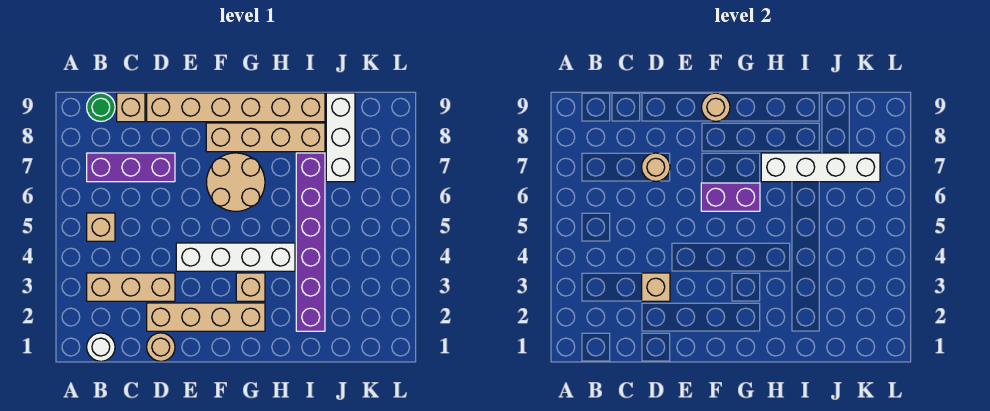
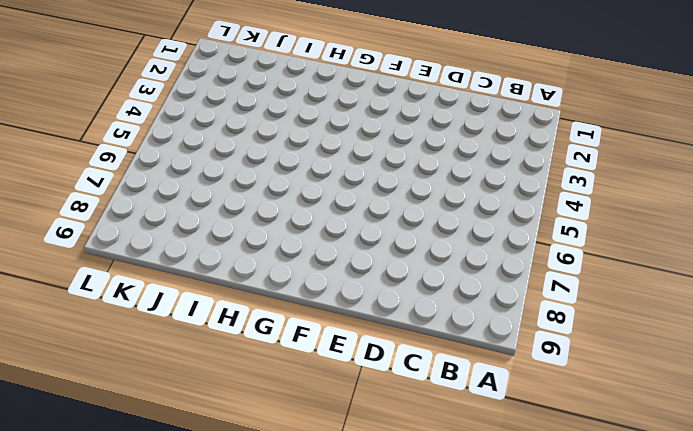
none -> white round brick B1 level 1
none -> tan brick B3:D3 level 1
none -> tan brick B5 level 1

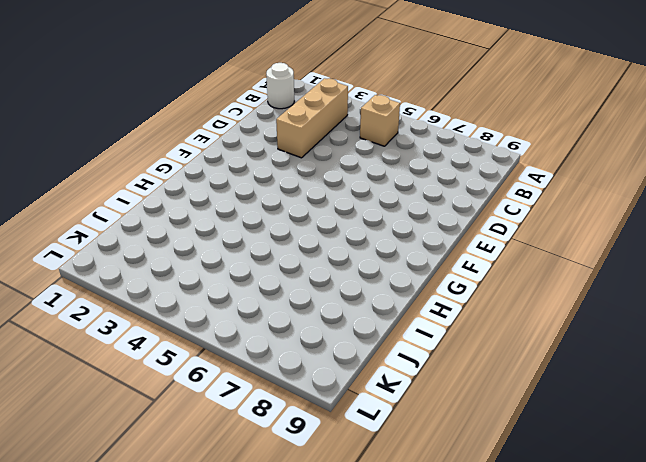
none -> purple brick B7:D7 level 1
none -> green round brick B9 level 1
none -> tan brick C9 level 1

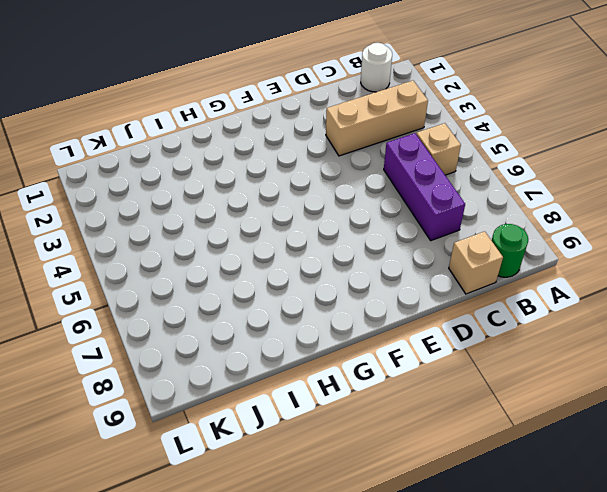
purple brick C5:C7 level 1 -> purple brick B7:D7 level 1
none -> tan round brick D1 level 1
none -> tan brick D2:G2 level 1
none -> tan brick D9:I9 level 1

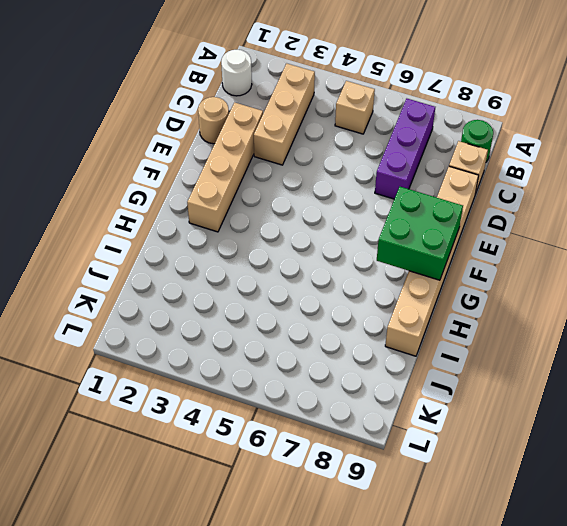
green brick F8:G9 level 2 -> tan round brick F9 level 2
none -> white brick E4:H4 level 1
none -> tan round brick F6:G7 level 1
none -> tan brick F8:I8 level 1

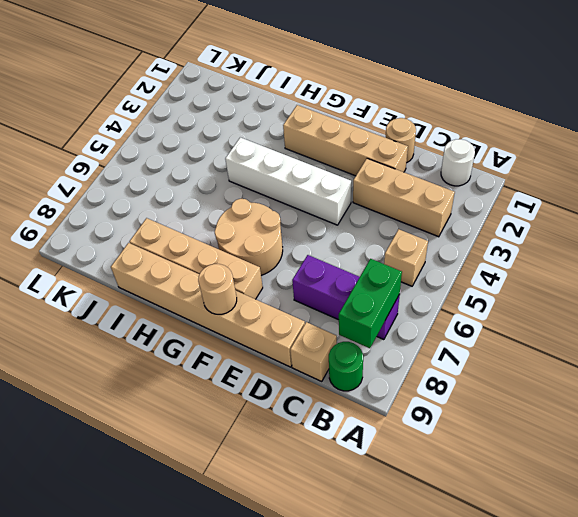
green brick B7:B8 level 2 -> none
none -> tan brick G3 level 1
none -> purple brick I2:I7 level 1
none -> white brick J7:J9 level 1

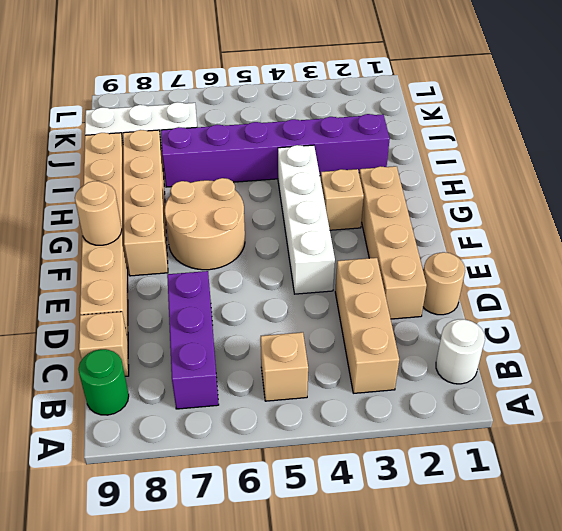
none -> tan brick D3 level 2
none -> tan round brick D7 level 2
none -> purple brick F6:G6 level 2

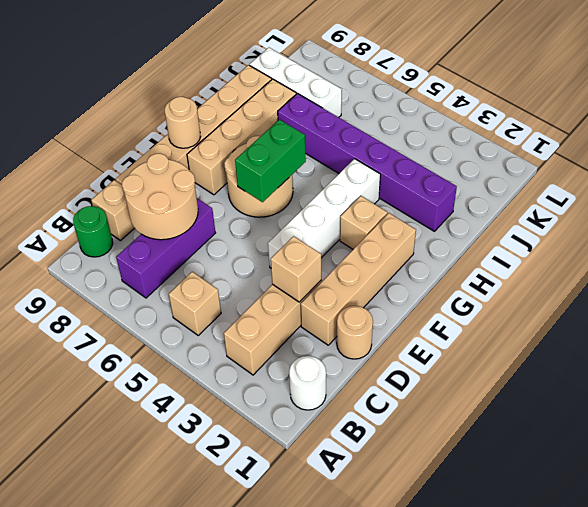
tan round brick C7:D8 level 2 -> tan round brick D7 level 2
green brick F6:G6 level 2 -> purple brick F6:G6 level 2
none -> white brick H7:K7 level 2

